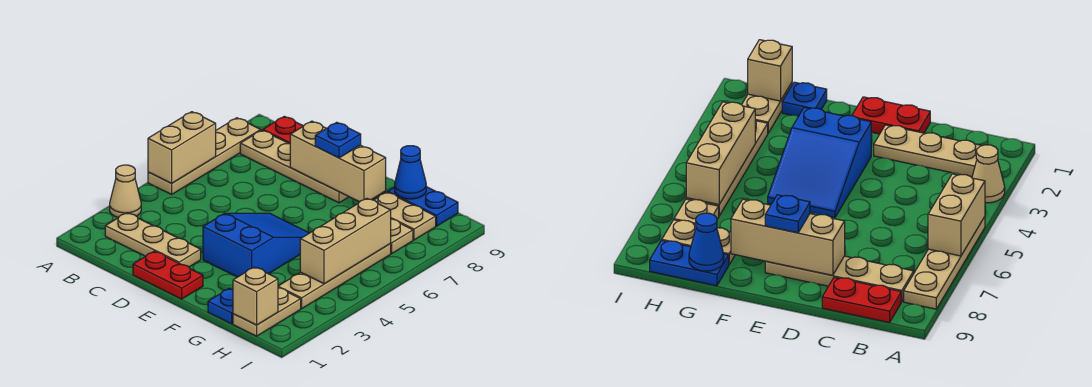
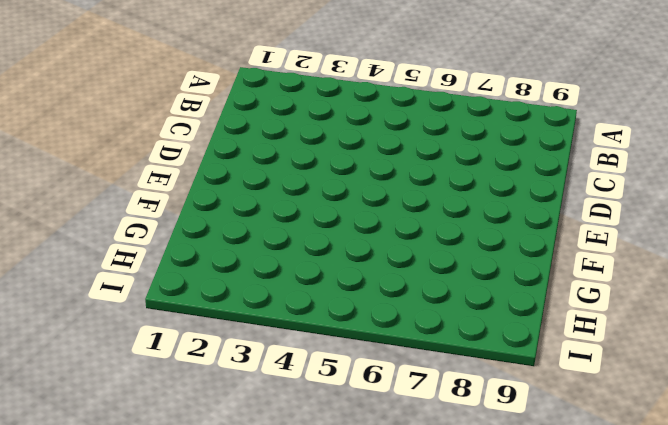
none -> tan cone A3 level 1
none -> tan plate A5:A8 level 1
none -> tan plate B2:D2 level 1

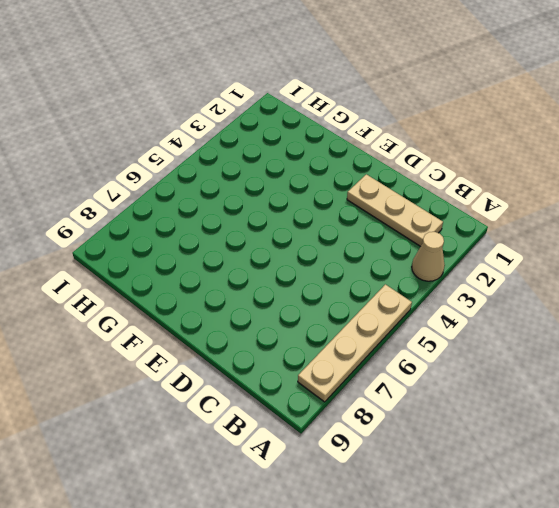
none -> tan plate B8:E8 level 1
none -> red plate B9:C9 level 1
none -> red plate D1:E1 level 1

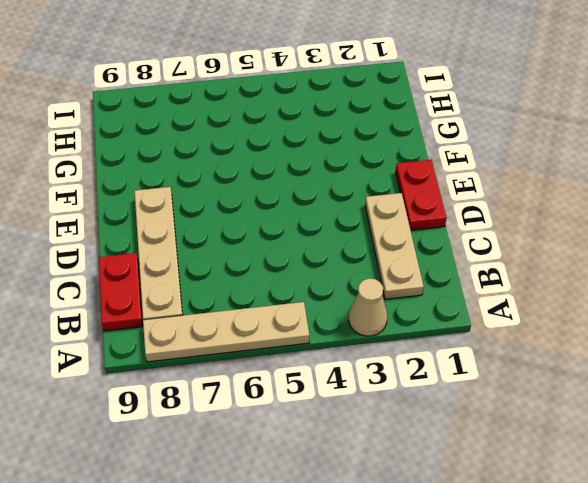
none -> blue slope E3:F5 level 1 top 3
none -> blue plate G1 level 1
none -> tan plate G8:H8 level 1

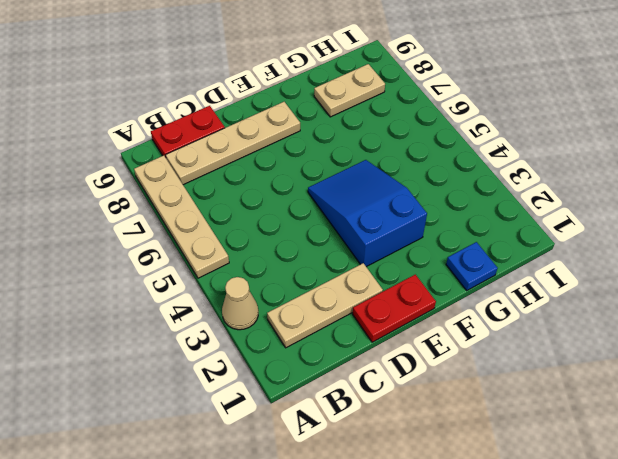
none -> blue plate G9:H9 level 1
none -> tan plate H1:H2 level 1
none -> tan plate H3:H6 level 1

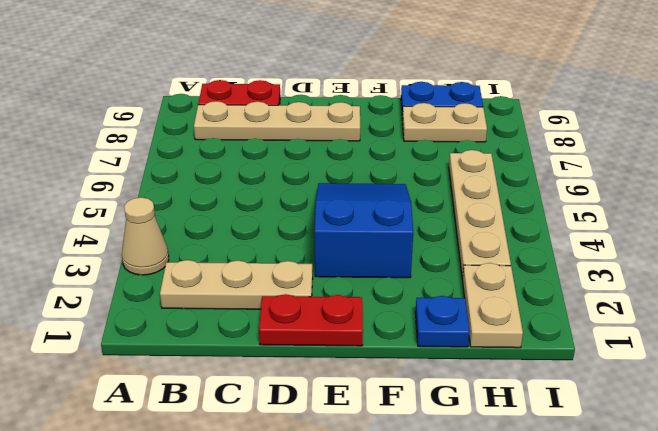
none -> tan plate A5:A8 level 1
none -> tan plate H7 level 1
none -> tan brick A5:A6 level 2

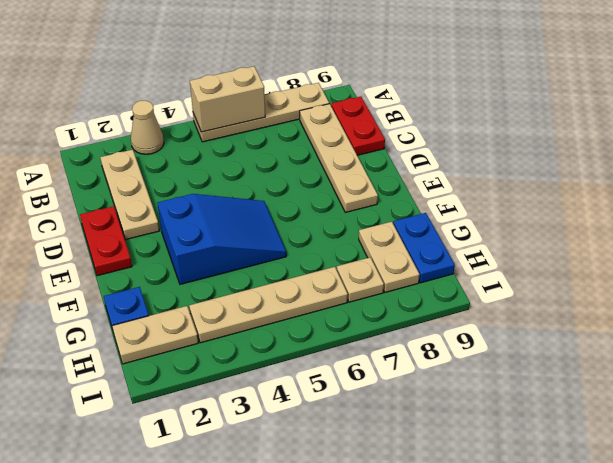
none -> tan brick D8:F8 level 2
none -> blue cone G9 level 2
none -> tan brick H1 level 2

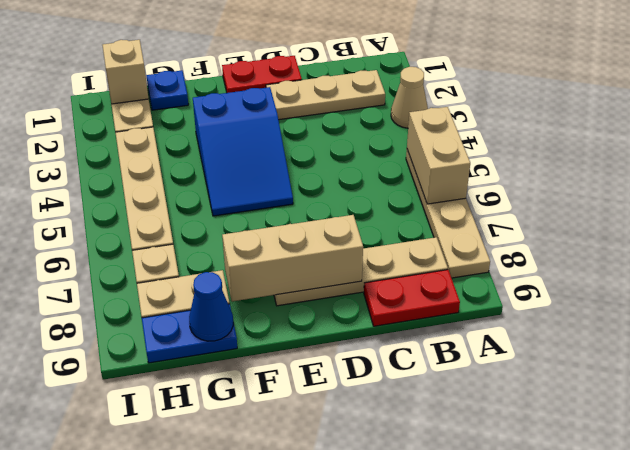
none -> tan brick H4:H6 level 2
none -> blue plate E8 level 3

